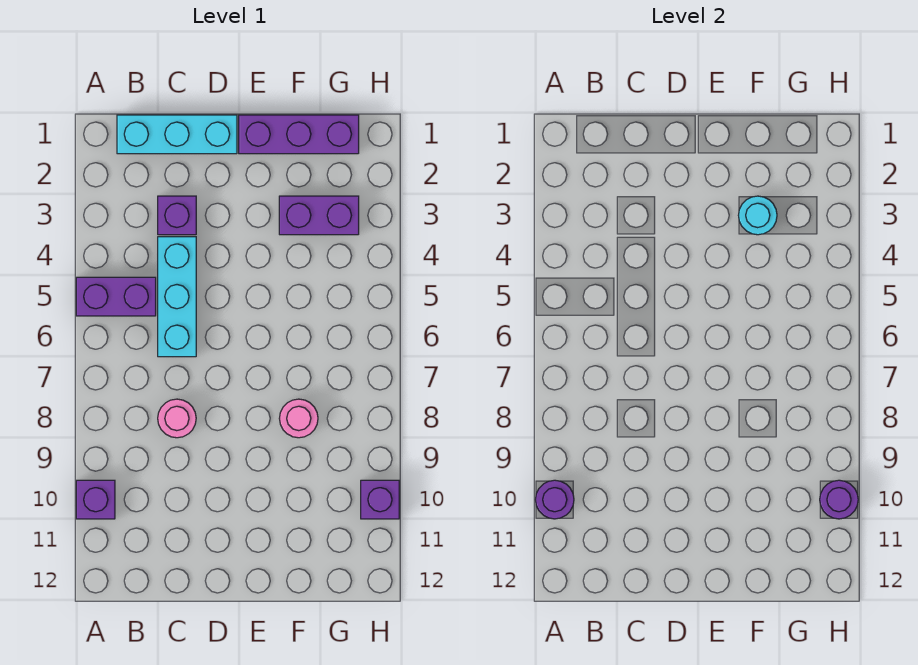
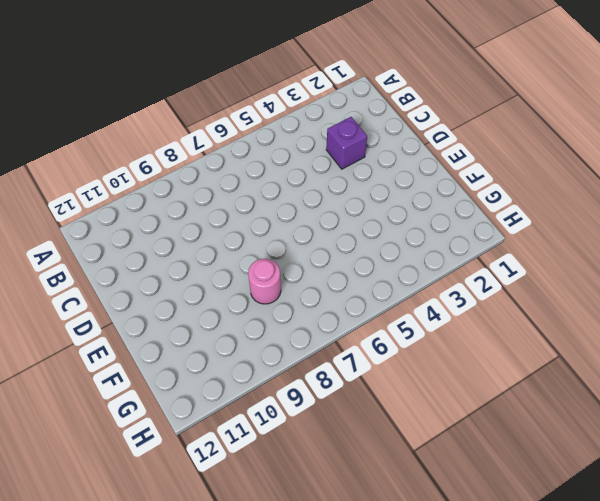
none -> purple brick A5:B5 level 1
none -> purple brick A10 level 1
none -> cyan brick B1:D1 level 1

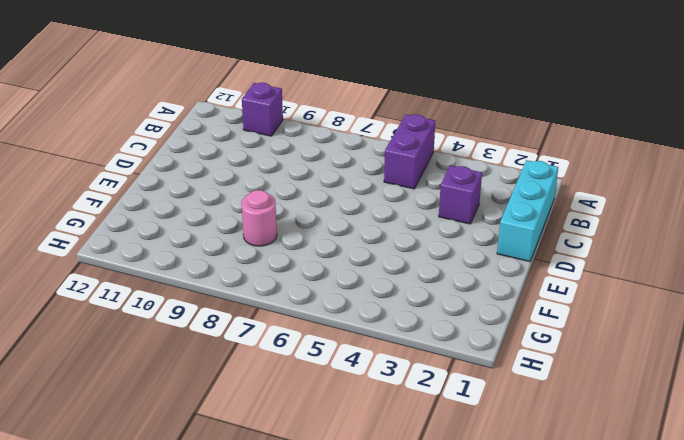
none -> cyan brick C4:C6 level 1
none -> pink round brick C8 level 1
none -> purple brick E1:G1 level 1

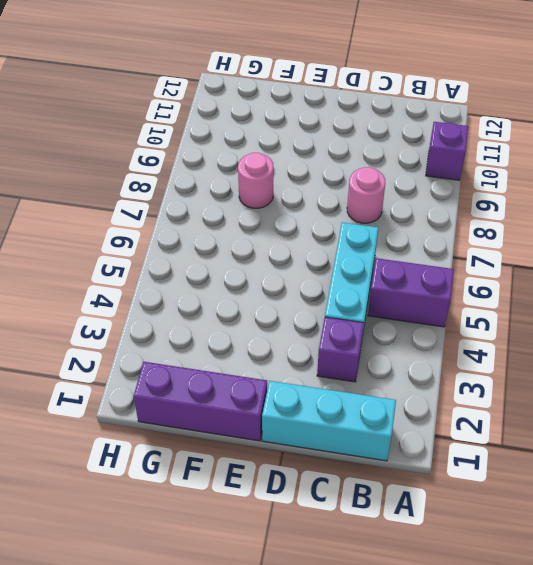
none -> purple brick F3:G3 level 1
none -> purple brick H10 level 1
none -> purple round brick A10 level 2

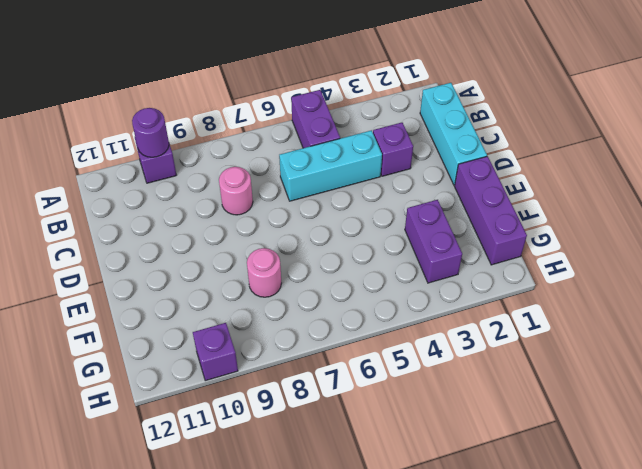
none -> cyan round brick F3 level 2
none -> purple round brick H10 level 2

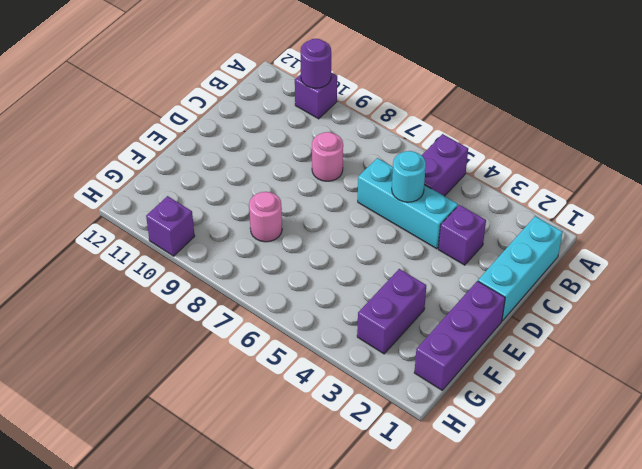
cyan round brick C5 level 2 -> cyan round brick F3 level 2
none -> purple round brick H10 level 2

